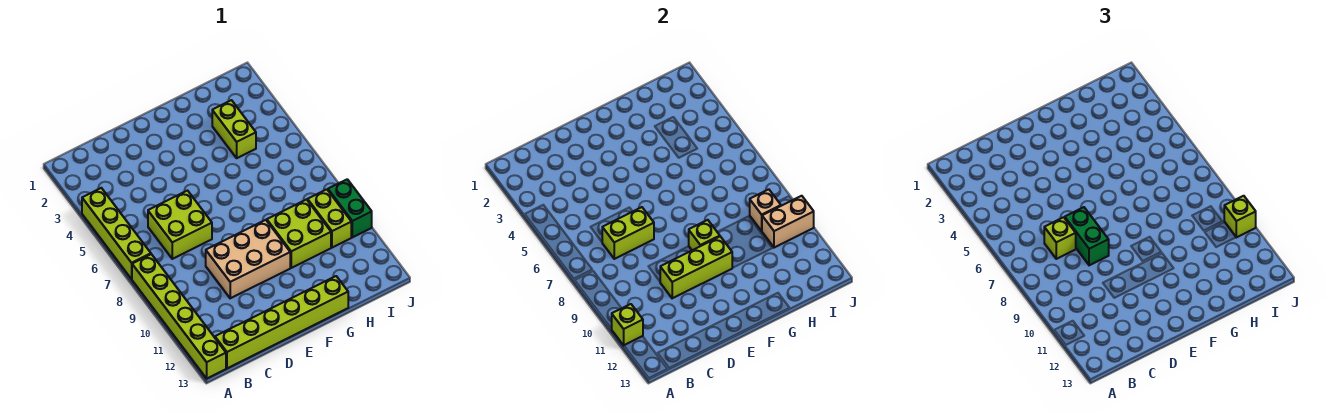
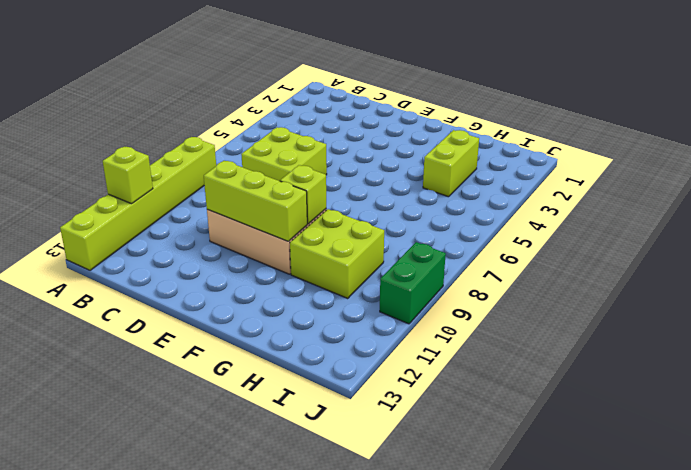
none -> lime brick A4:A7 level 1
none -> lime brick B13:G13 level 1
none -> lime brick I9:I10 level 1

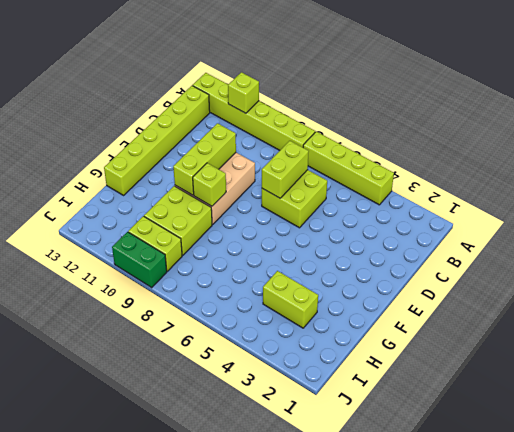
none -> tan brick I9 level 2
none -> tan brick I10:J10 level 2
none -> lime brick C7 level 3

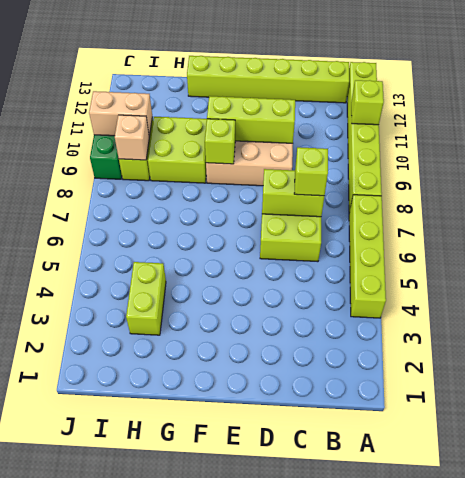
none -> green brick D7:D8 level 3
none -> lime brick J10 level 3

